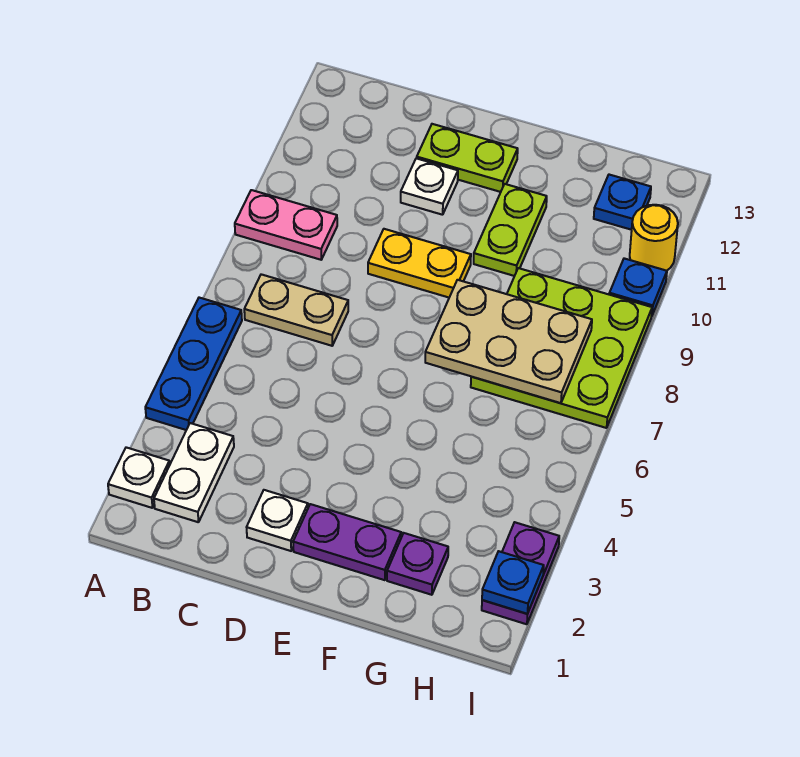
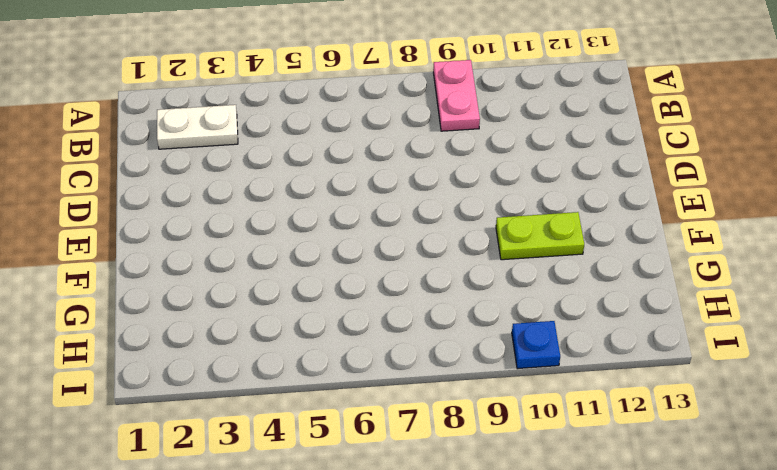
none -> white plate A2 level 1
none -> blue plate A4:A6 level 1
none -> tan plate B7:C7 level 1

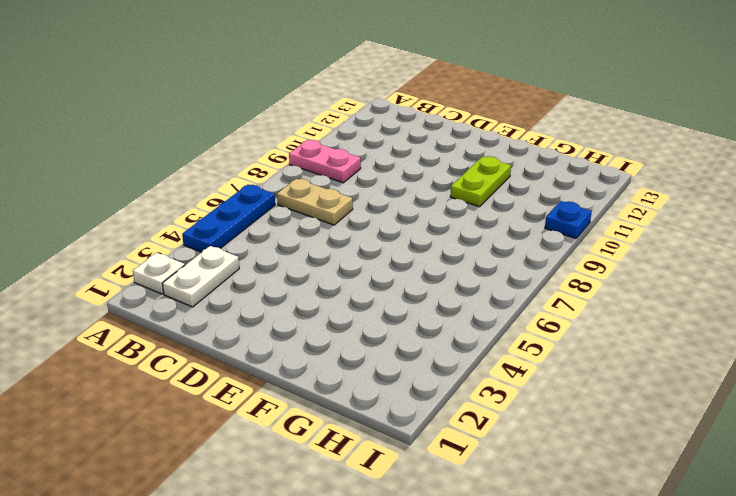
none -> white plate D2 level 1
none -> yellow plate D9:E9 level 1
none -> white plate D11 level 1

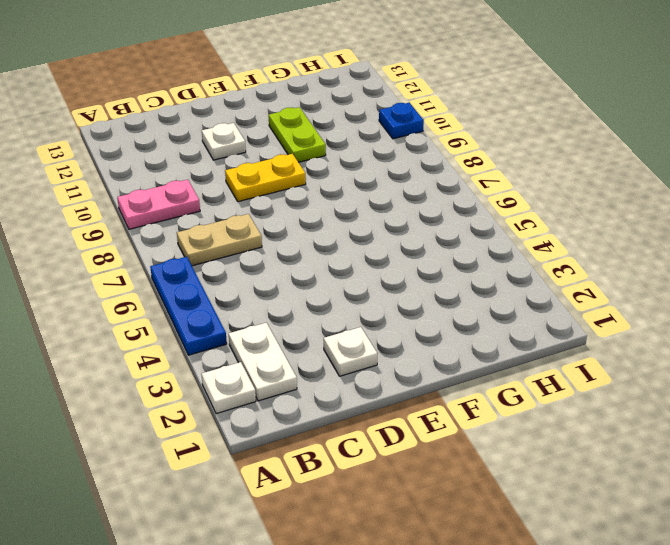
none -> lime plate D12:E12 level 1
none -> purple plate E2:F2 level 1
none -> purple plate G2 level 1

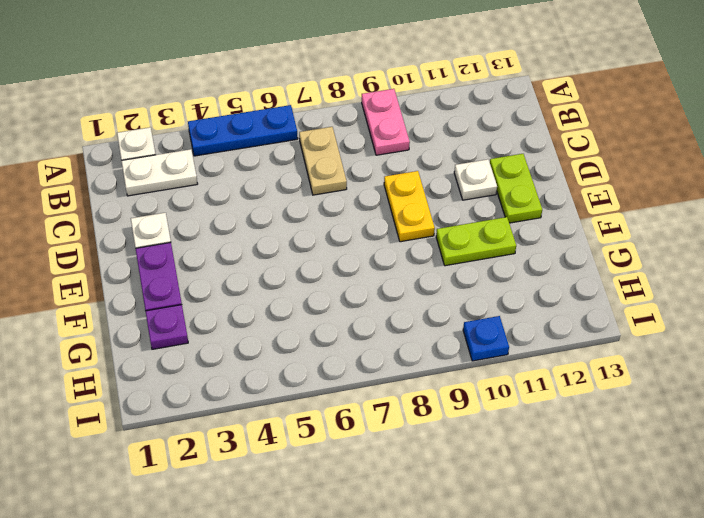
none -> lime plate G7:I9 level 1
none -> blue plate H12 level 1
none -> purple plate I2:I3 level 1

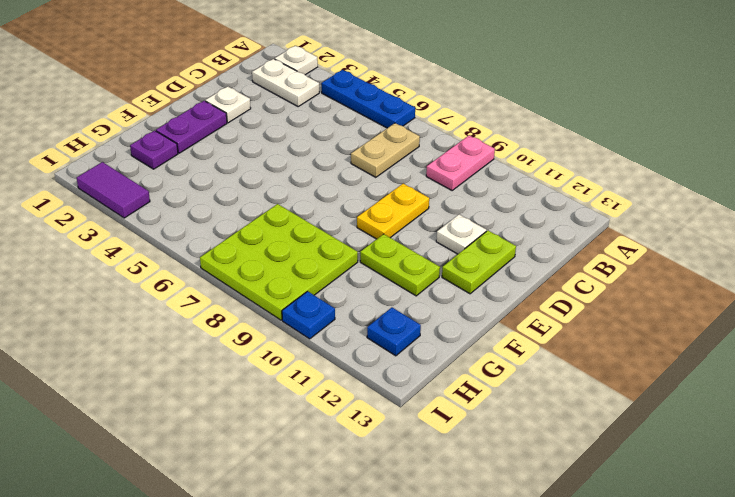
purple tile I2:I3 level 1 -> purple plate I2:I3 level 1
none -> yellow round brick I11 level 1
none -> tan plate F7:H8 level 2
none -> blue plate I2 level 2

